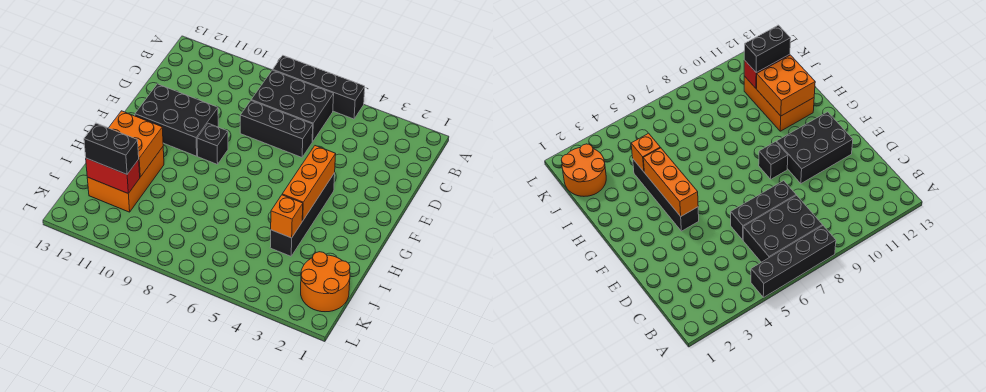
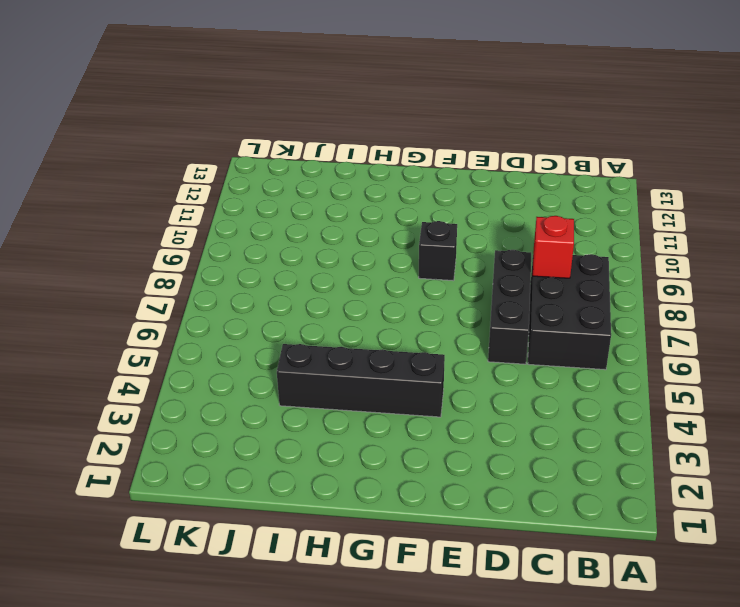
red brick C8 level 2 -> none
none -> black brick A5:A8 level 1
none -> black brick E10:F12 level 1
none -> orange brick H11:J12 level 1

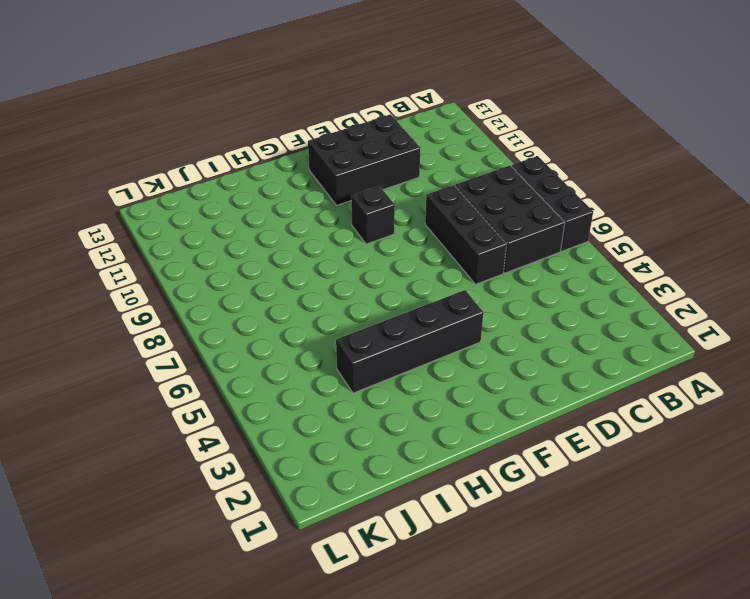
black brick A6:A8 level 1 -> black brick A5:A8 level 1
black brick D11:F12 level 1 -> black brick E10:F12 level 1
none -> orange brick H11:J12 level 1
none -> orange round brick J1:K2 level 1
none -> orange brick F4:H4 level 2

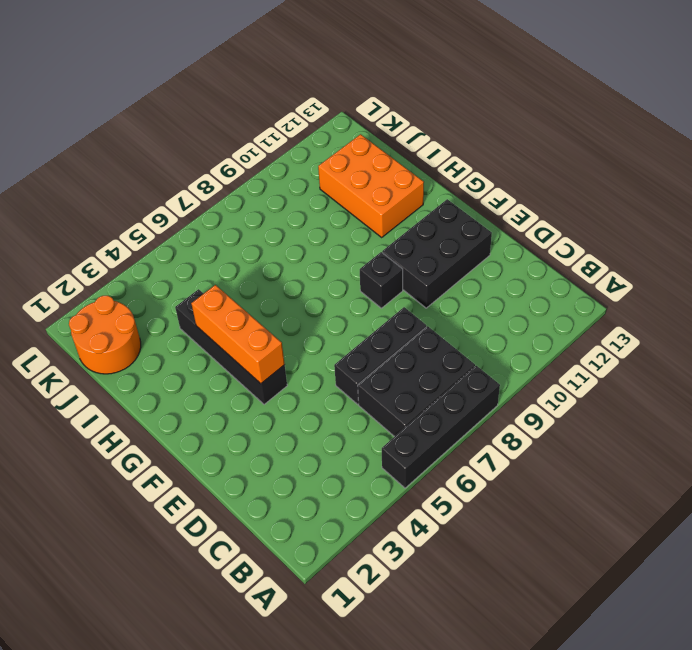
none -> orange brick H11:I12 level 2
none -> orange brick I4 level 2
none -> red brick J11:J12 level 2

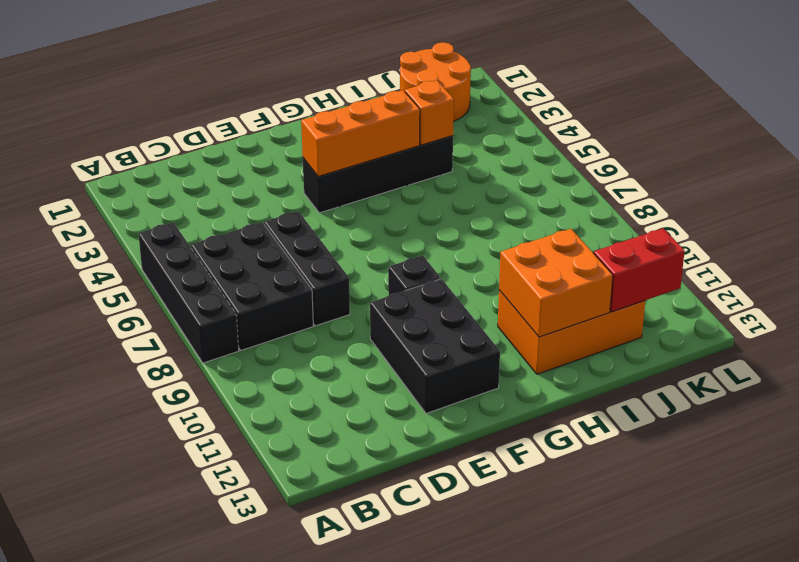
red brick J12:K12 level 2 -> red brick J11:J12 level 2
none -> black brick J11:J12 level 3

